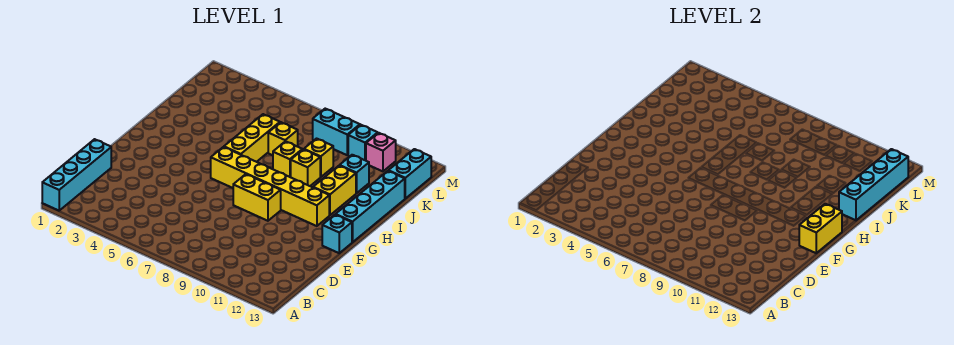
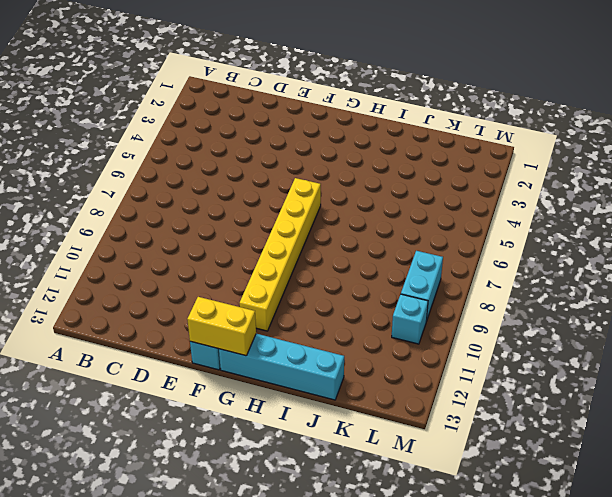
none -> cyan brick A1:D1 level 1
none -> yellow brick F8:F9 level 1
none -> yellow brick H6:J6 level 1

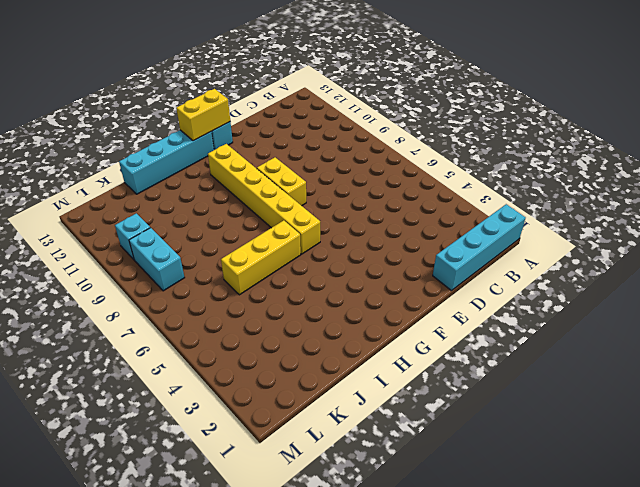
none -> yellow brick H11:I11 level 1
none -> yellow brick I8 level 1
none -> yellow brick I9 level 1

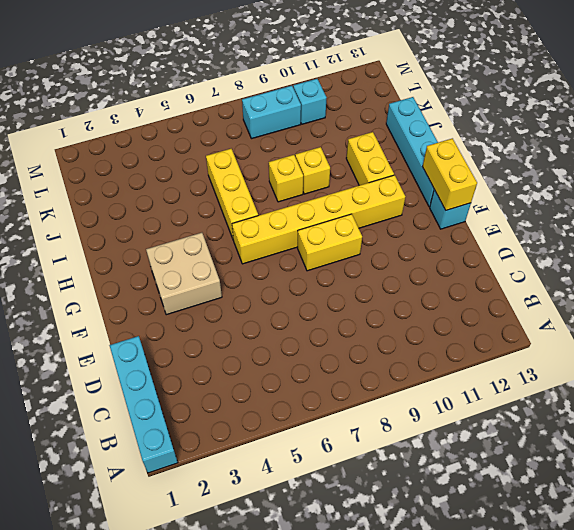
tan brick F3:G4 level 1 -> none
none -> yellow brick J7 level 1
none -> yellow brick J9 level 1
none -> cyan brick J11 level 1

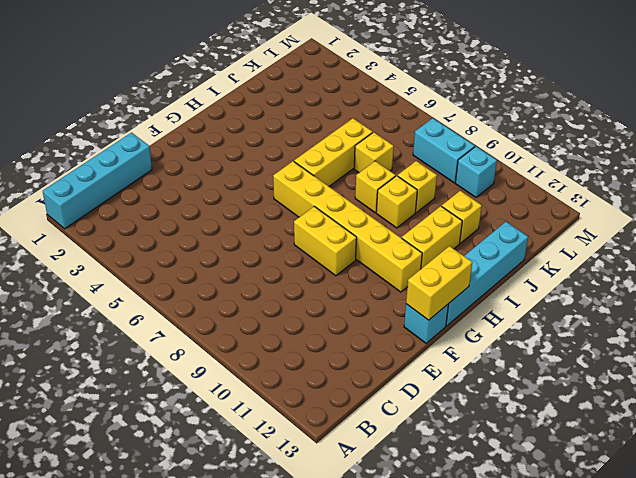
yellow brick J11 level 1 -> cyan brick J11 level 1
none -> cyan brick K13:L13 level 1
none -> pink brick L11 level 1
none -> cyan brick I13:L13 level 2

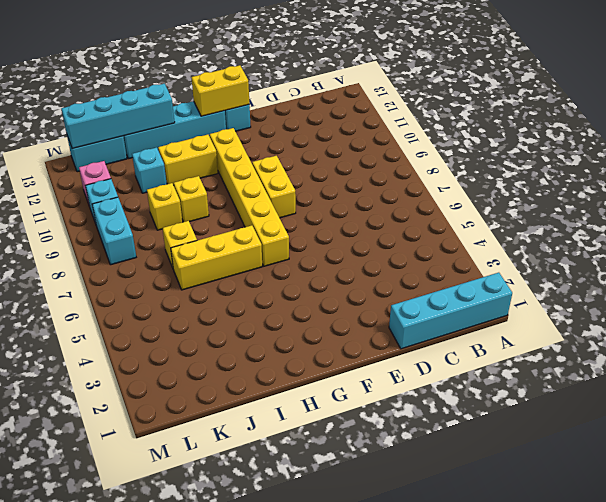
none -> yellow brick I8 level 1

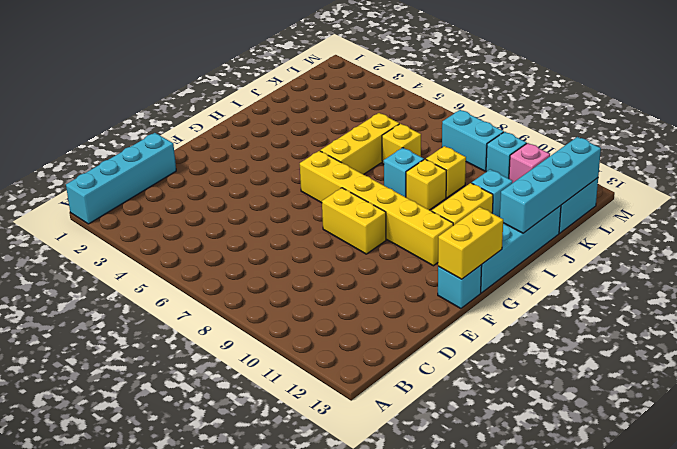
cyan brick I8 level 1 -> yellow brick I8 level 1

